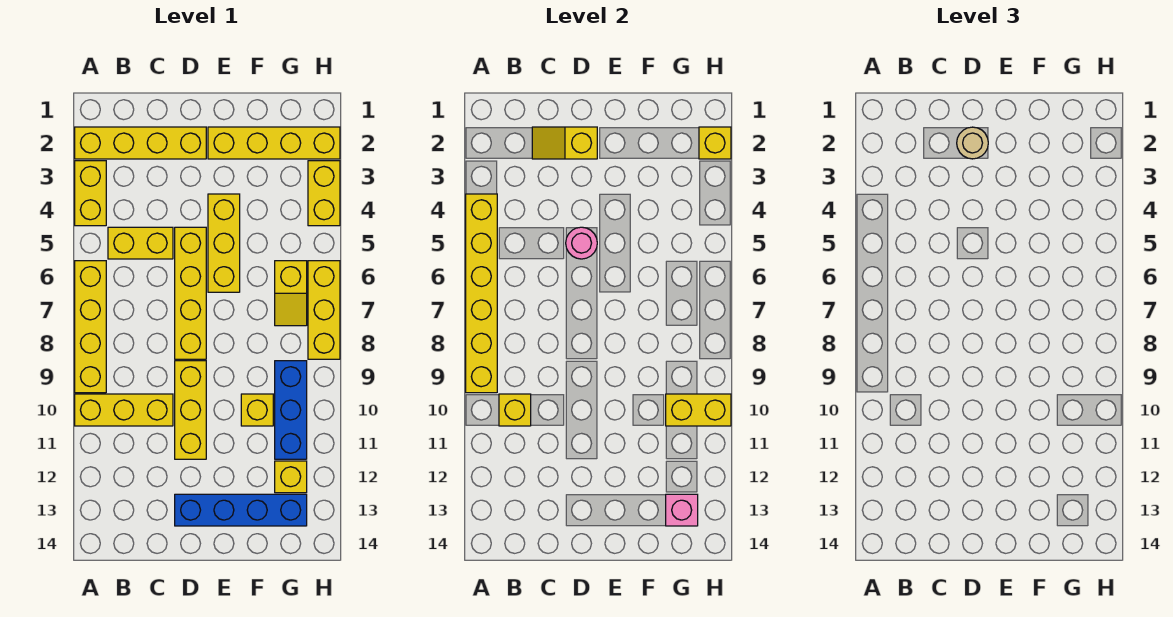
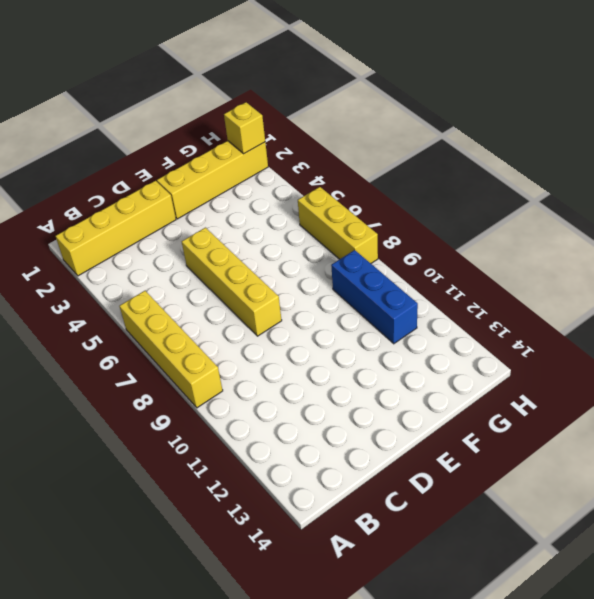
none -> yellow brick A3:A4 level 1
none -> yellow brick A10:C10 level 1
none -> yellow brick B5:C5 level 1

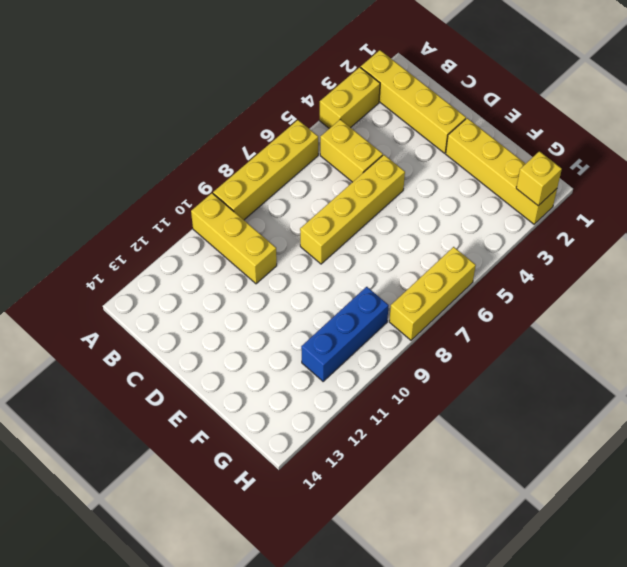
none -> yellow brick D9:D11 level 1
none -> blue brick D13:G13 level 1
none -> yellow brick E4:E6 level 1

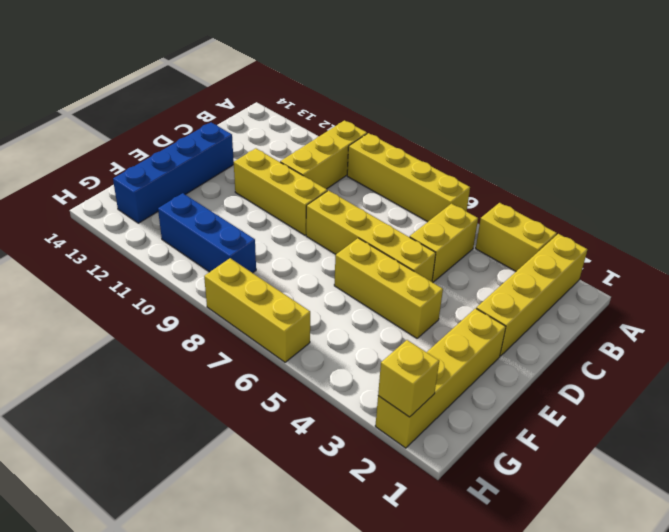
none -> yellow brick F10 level 1
none -> yellow slope G6:G7 level 1 top 6
none -> yellow brick G12 level 1

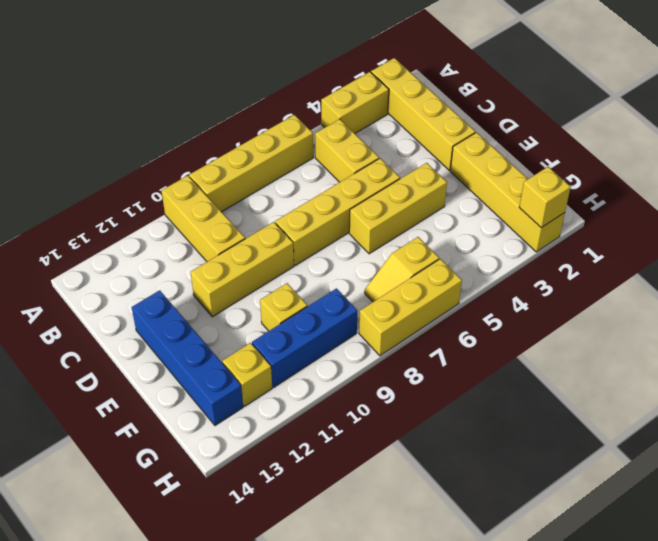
none -> yellow brick H3:H4 level 1
none -> yellow brick A4:A9 level 2
none -> yellow brick B10 level 2

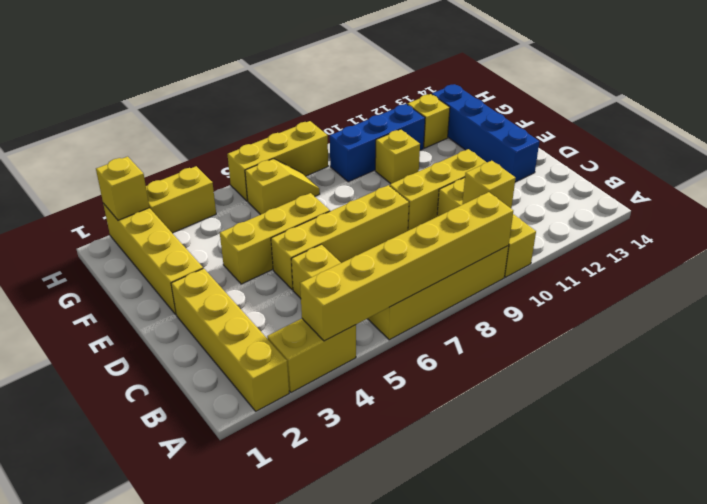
none -> yellow slope C2:D2 level 2 top D
none -> pink round brick D5 level 2
none -> yellow brick G10:H10 level 2

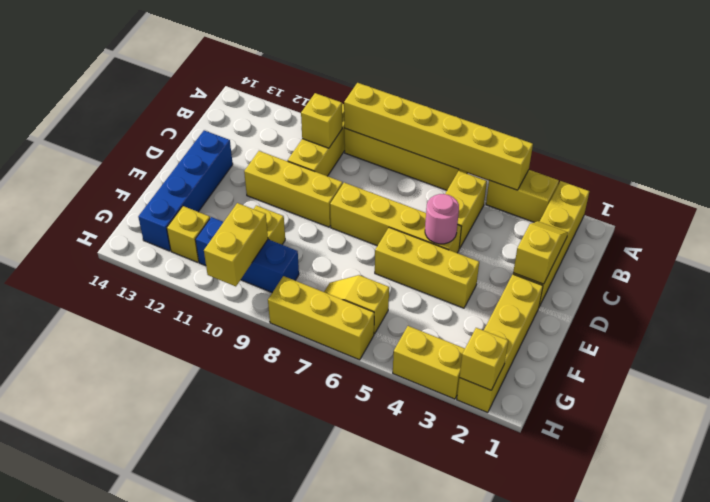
none -> pink brick G13 level 2
none -> tan round brick D2 level 3

